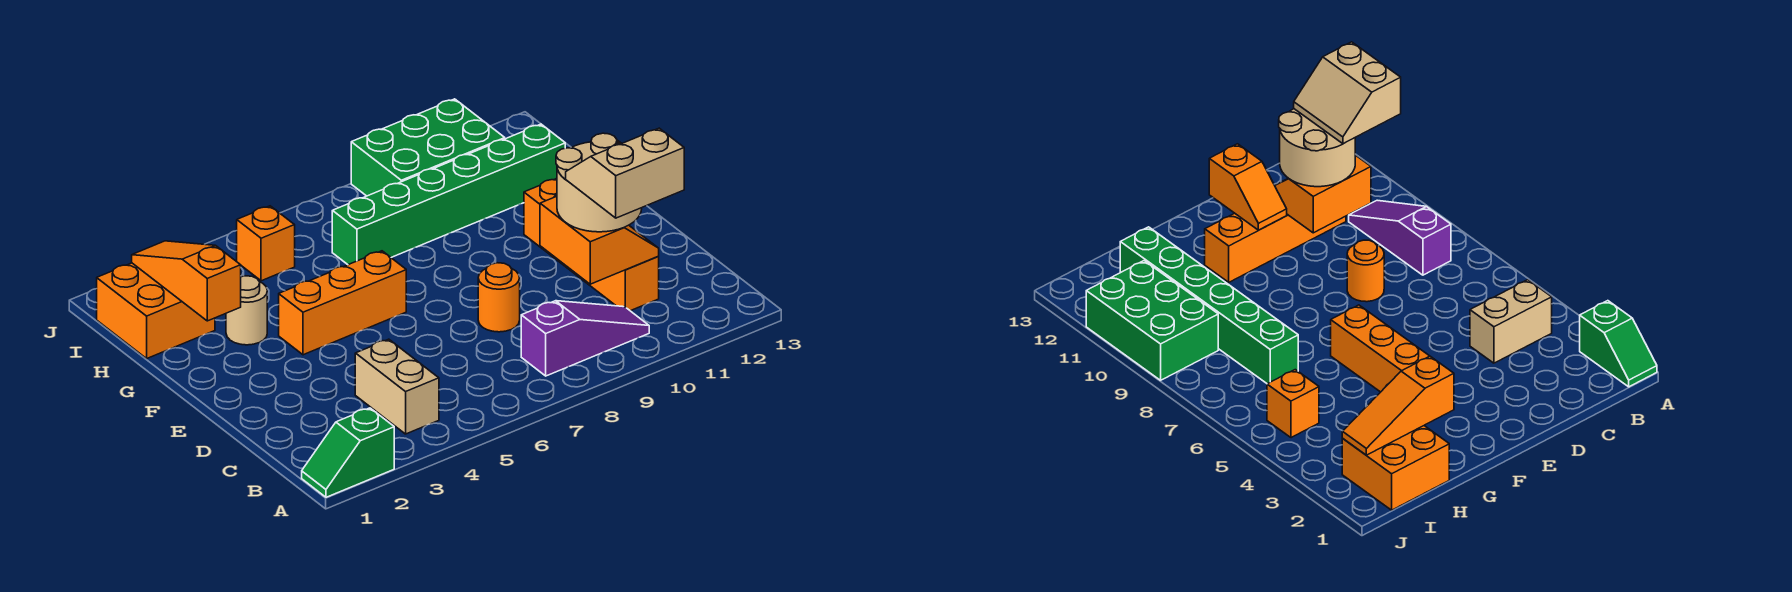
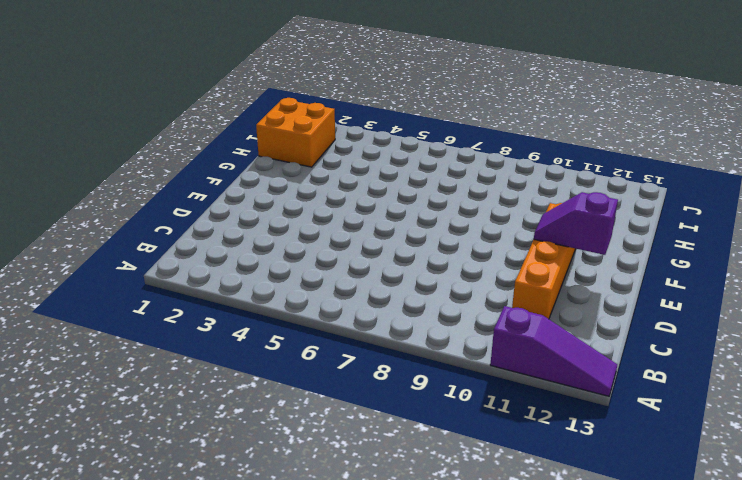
purple slope A11:A13 level 1 top 11 -> purple slope B8:B10 level 1 top 8
purple slope E11:E12 level 2 top 12 -> orange slope E11:E12 level 2 top 12
none -> green slope A1:A2 level 1 top 2
none -> tan brick B4:C4 level 1
none -> orange round brick D8 level 1

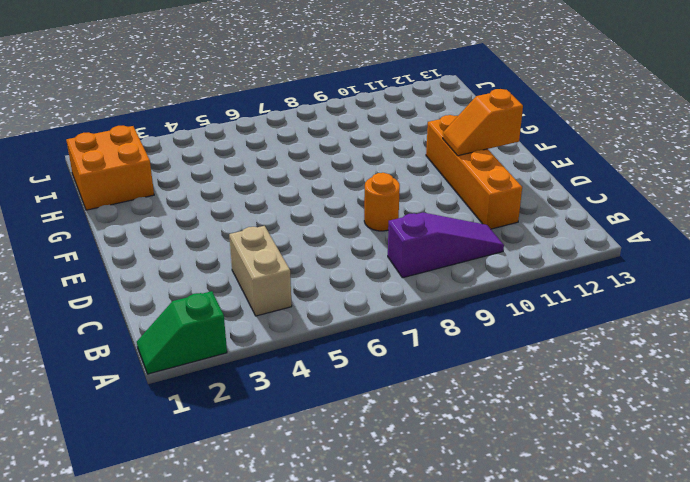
none -> orange brick F4:F6 level 1
none -> tan round brick G3 level 1
none -> green brick H7:H12 level 1

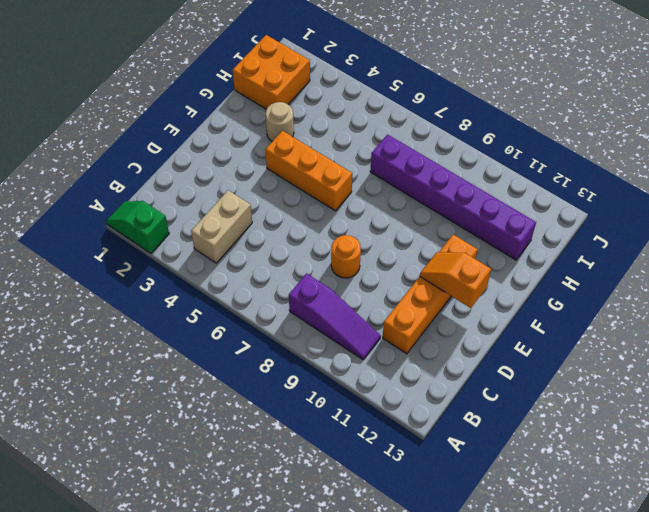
purple brick H7:H12 level 1 -> green brick H7:H12 level 1
none -> orange brick I5 level 1
none -> green brick I9:J11 level 1
none -> orange slope C10:D11 level 2 top 10

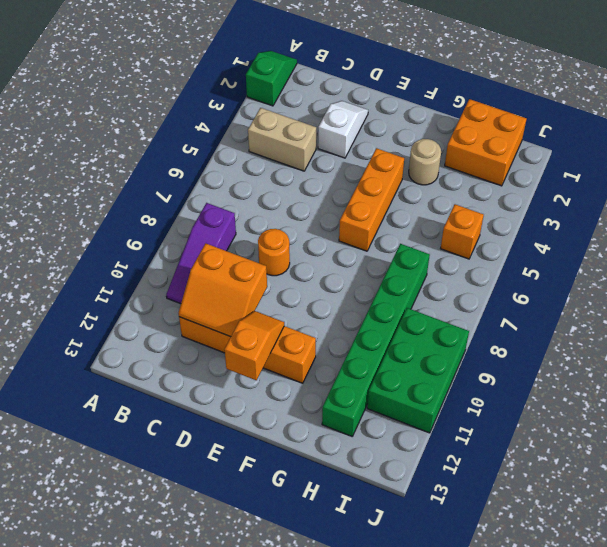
white slope D2:D3 level 1 top 3 -> none
none -> orange slope G2:I2 level 2 top G
none -> tan round brick C10:D11 level 3
none -> tan slope B10:C11 level 4 top B

